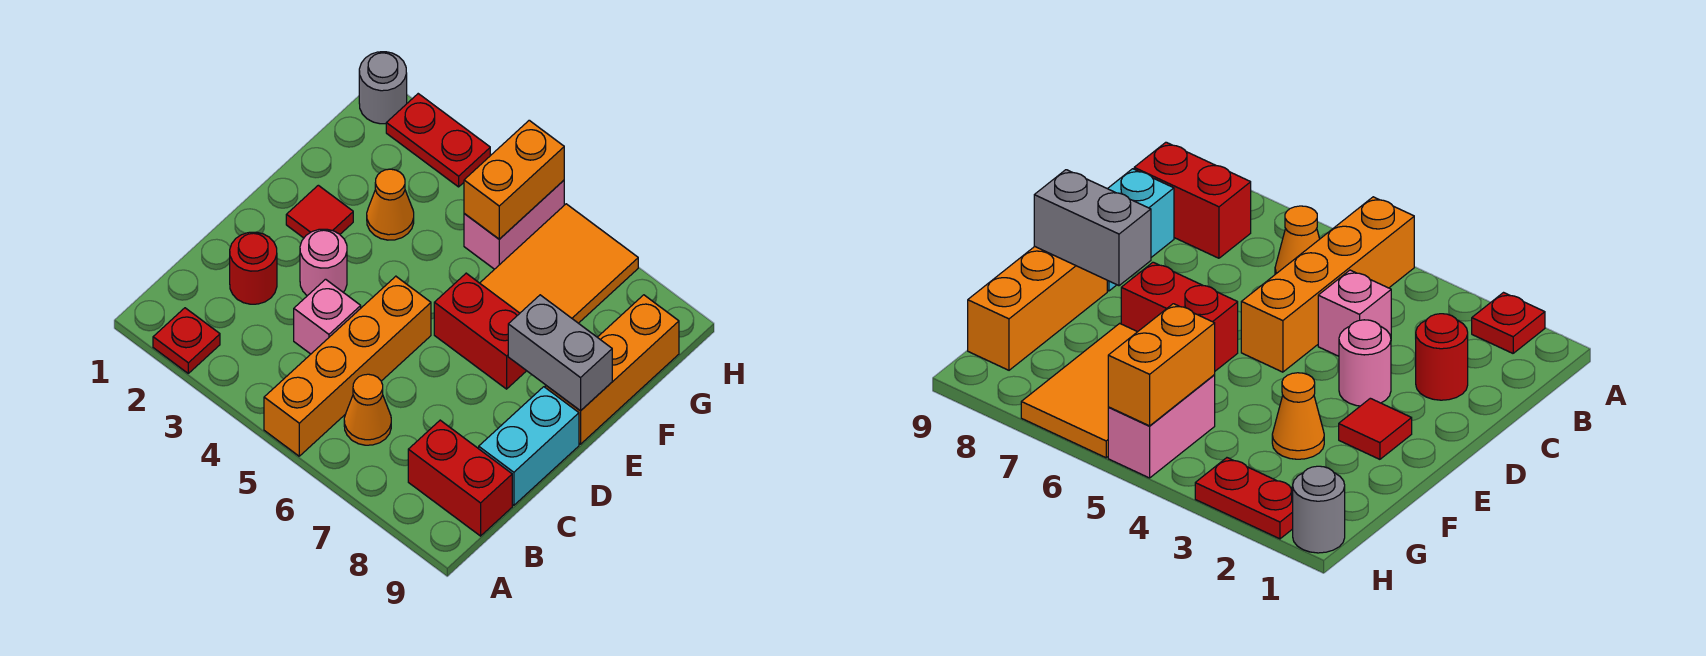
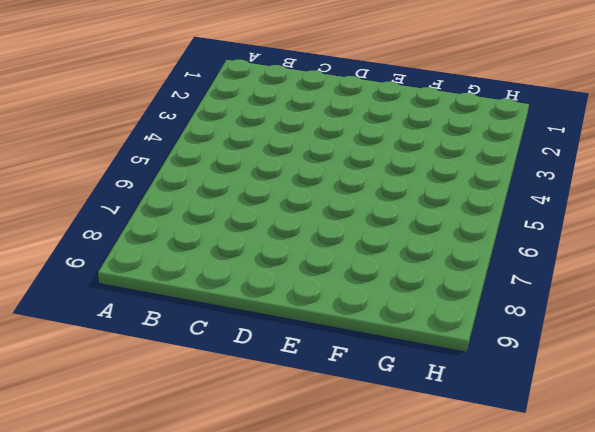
none -> red plate A2 level 1
none -> orange brick A5:D5 level 1
none -> orange cone B6 level 1

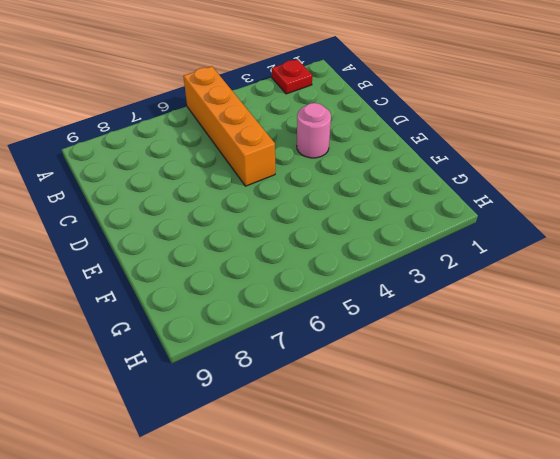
none -> orange cone B6 level 1
none -> red brick B8:B9 level 1
none -> red round brick C2 level 1

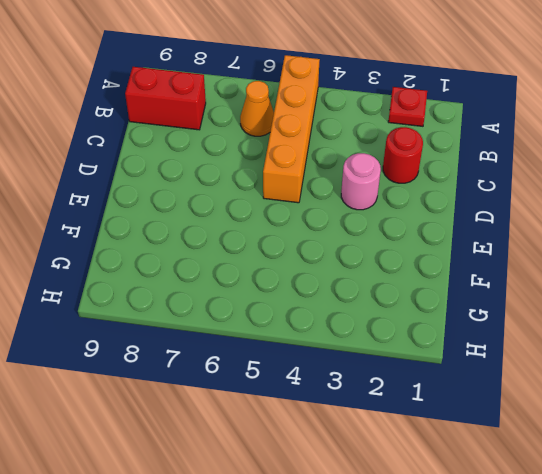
none -> pink brick C4 level 1
none -> cyan brick C9:D9 level 1
none -> red tile E2 level 1

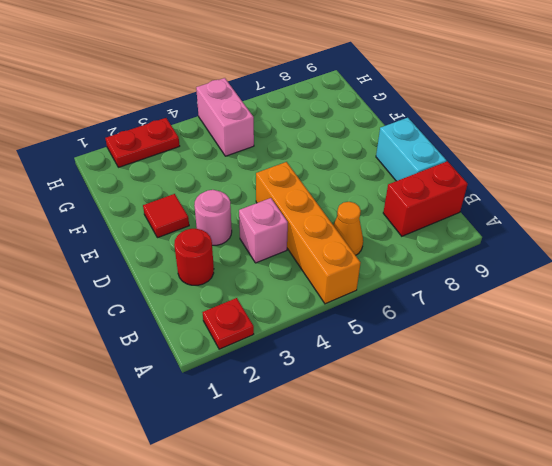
none -> red brick E6:E7 level 1
none -> orange brick E9:G9 level 1
none -> orange cone F3 level 1

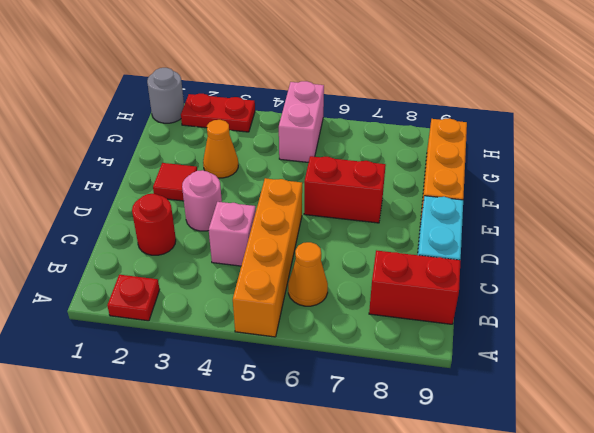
none -> orange tile F6:H7 level 1
none -> grey brick E8:E9 level 2
none -> orange brick G5:H5 level 2

